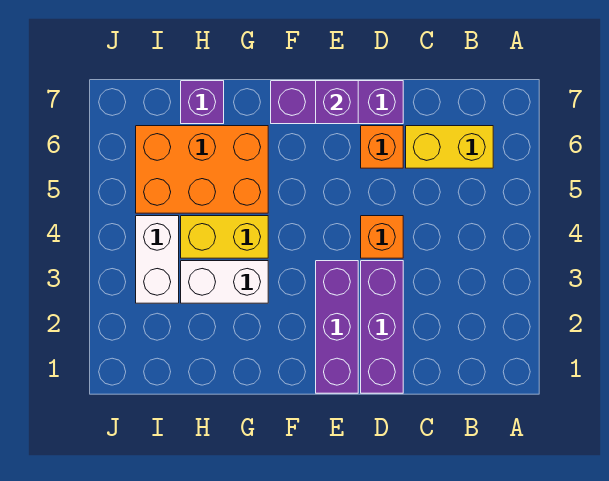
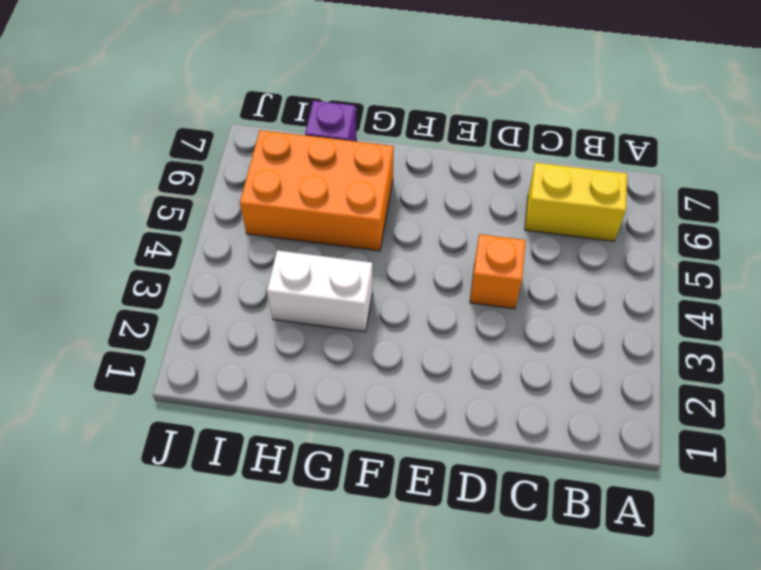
none -> purple brick D1:D3 level 1
none -> orange brick D6 level 1
none -> purple brick D7:F7 level 1

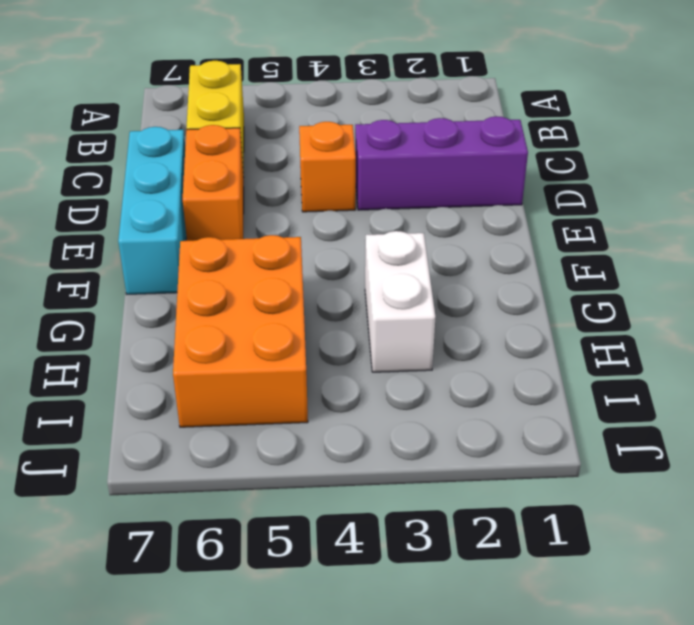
orange brick D6:E6 level 1 -> orange brick D6 level 1
cyan brick D7:F7 level 1 -> purple brick D7:F7 level 1
none -> purple brick E1:E3 level 1
none -> yellow brick G4:H4 level 1
none -> purple brick H7 level 1

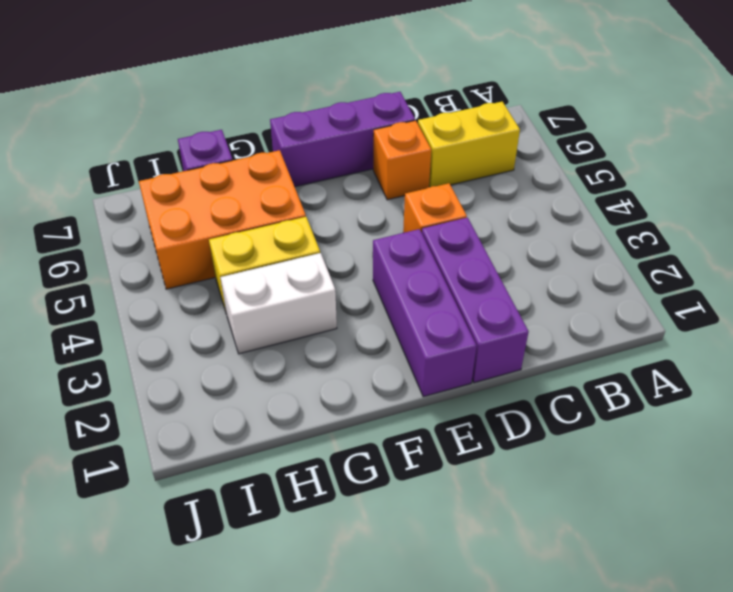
none -> white brick I3:I4 level 1
none -> purple brick E7 level 2

